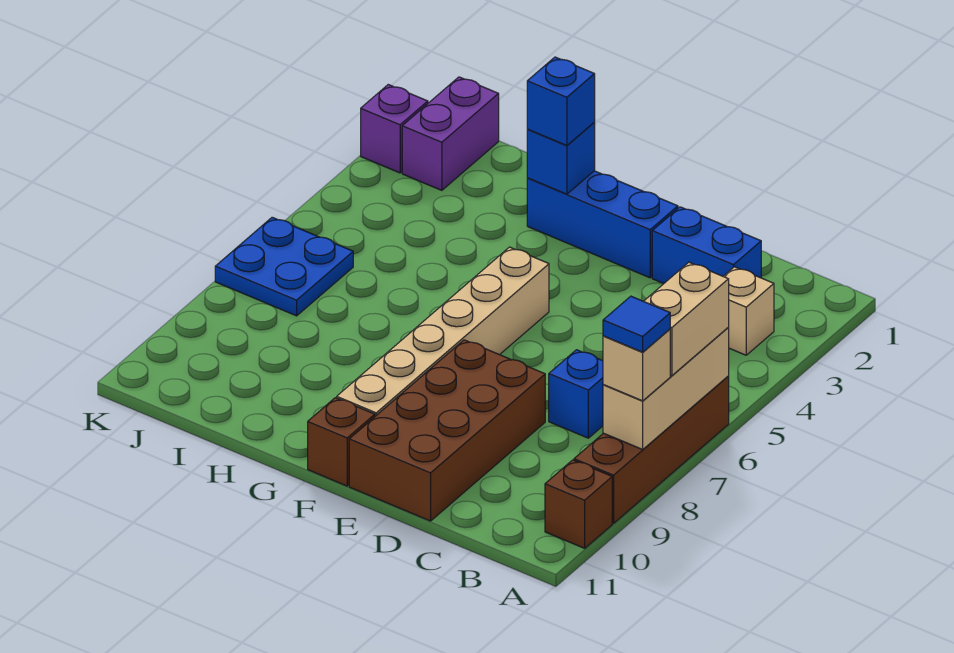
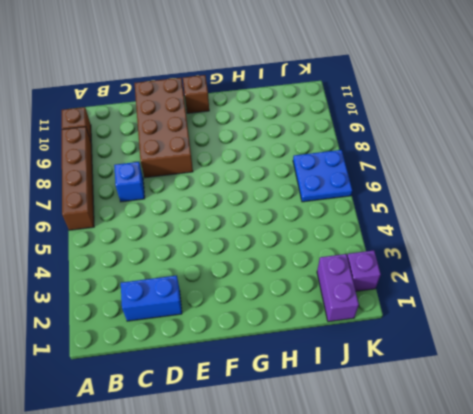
none -> tan brick B3 level 1
none -> blue brick E2:G2 level 1
none -> tan brick F5:F10 level 1

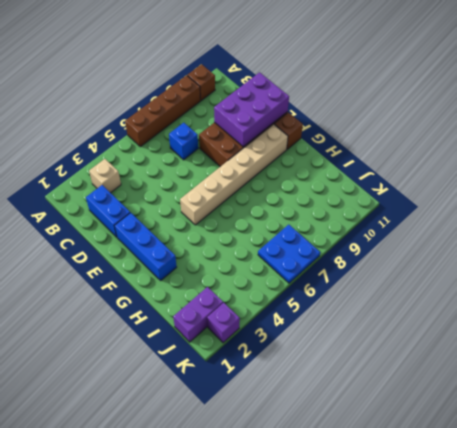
purple brick D9:E11 level 2 -> none
none -> tan brick A6:A8 level 2
none -> blue brick G2 level 2
none -> tan brick A6:A7 level 3

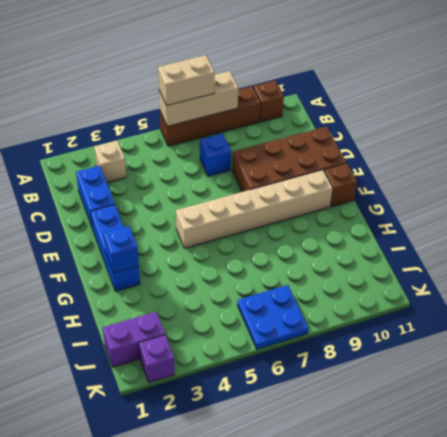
none -> tan brick A8 level 3
none -> blue brick G2 level 3
none -> blue tile A8 level 4

